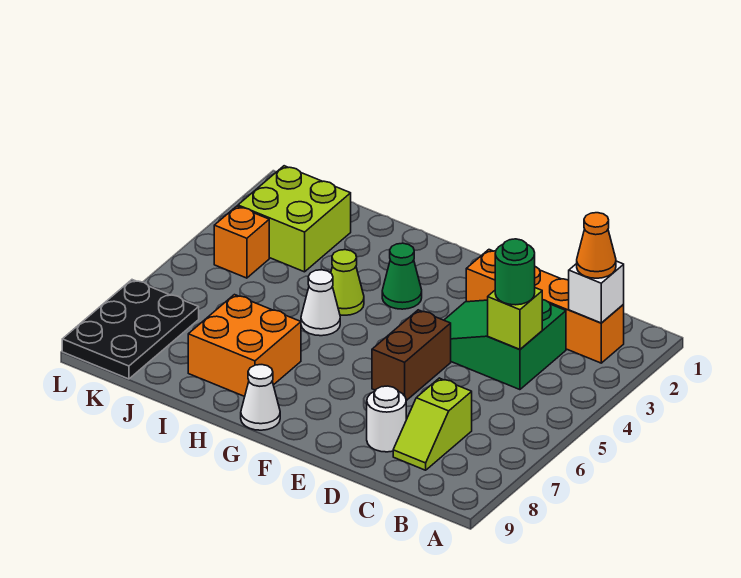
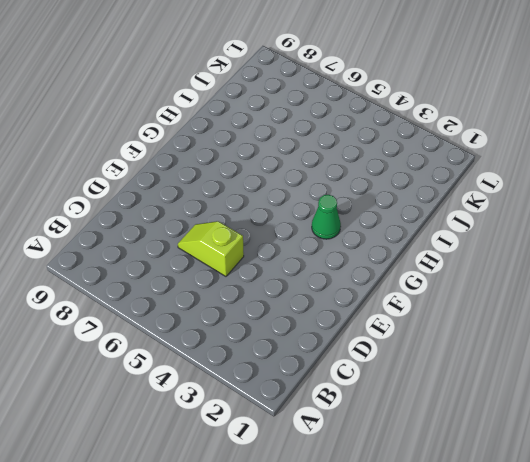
lime slope D5:D6 level 1 top 5 -> lime slope C7:C8 level 1 top 7
none -> orange brick B2:E2 level 1
none -> green slope C3:E4 level 1 top C
none -> white round brick D8 level 1

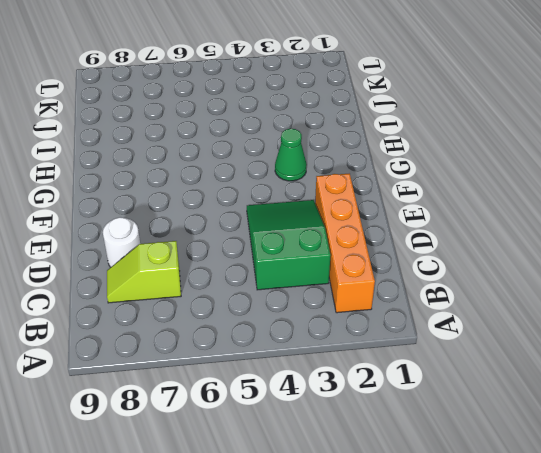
none -> brown brick E5:E6 level 1
none -> white cone G9 level 1
none -> lime cone H4 level 1

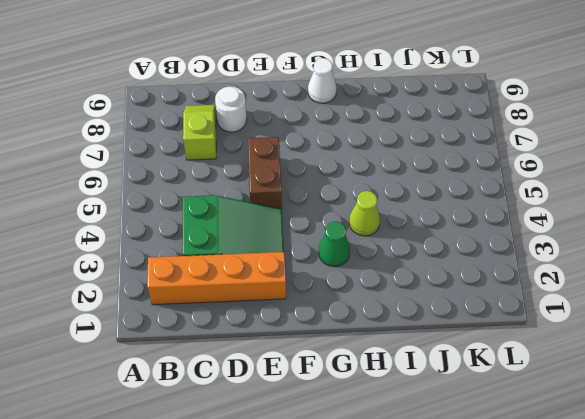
none -> white cone H5 level 1
none -> orange brick H7:I8 level 1
none -> lime brick J2:K3 level 1

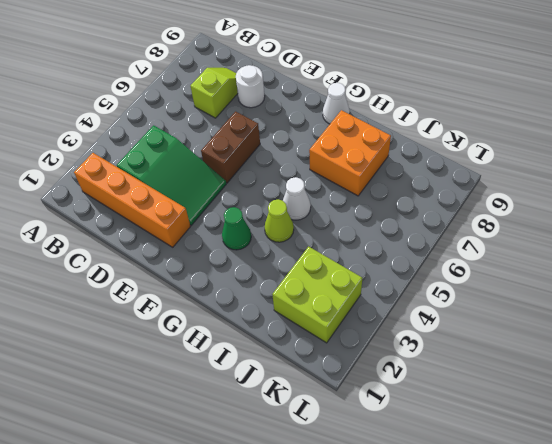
none -> orange brick K4 level 1
none -> black plate K7:L9 level 1
none -> white brick B2 level 2

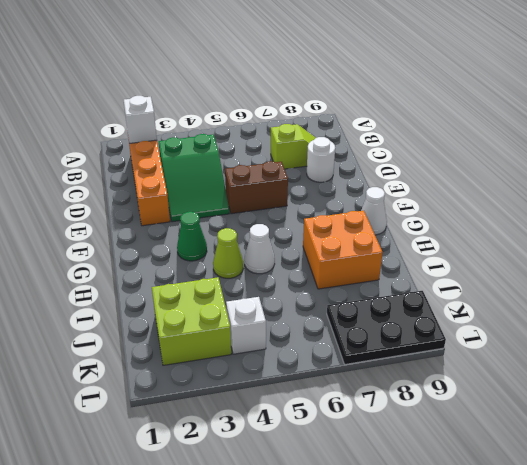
white brick K4 level 1 -> orange brick K4 level 1
none -> lime brick C4 level 2
none -> orange cone B2 level 3
none -> green round brick C4 level 3

